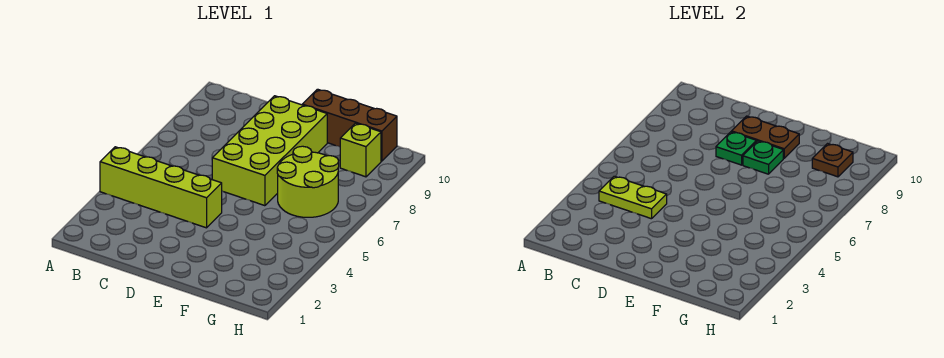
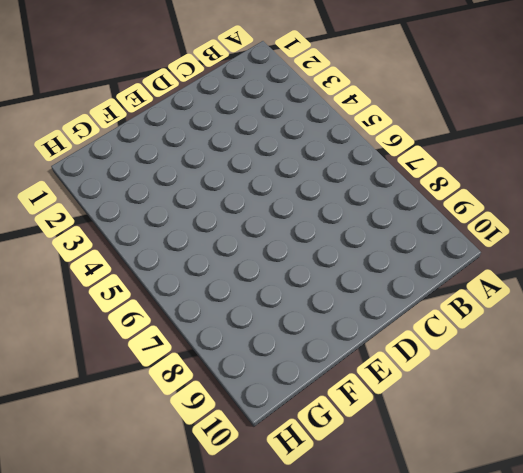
none -> lime brick A4:D4 level 1
none -> lime brick D6:E9 level 1

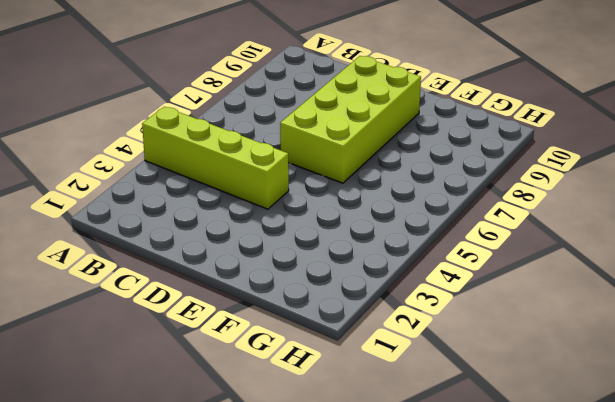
none -> brown brick E10:G10 level 1
none -> lime round brick F6:G7 level 1

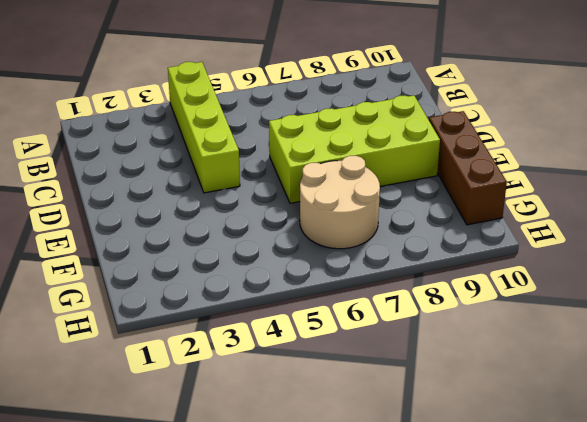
tan round brick F6:G7 level 1 -> lime round brick F6:G7 level 1
none -> lime brick G9 level 1
none -> lime plate B4:C4 level 2

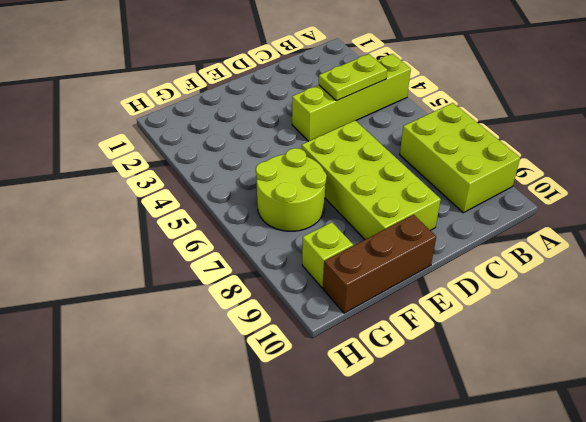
lime brick A7:B9 level 1 -> none
none -> green plate D8 level 2
none -> brown plate D9:E9 level 2

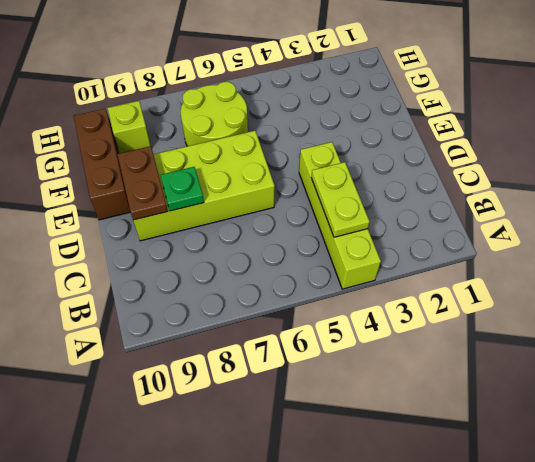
none -> green plate E8 level 2
none -> brown plate G9 level 2

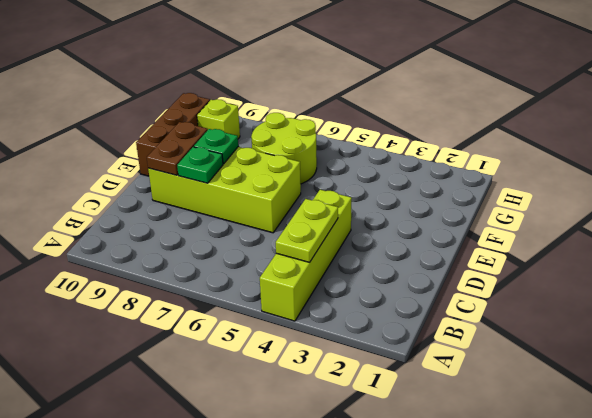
none -> brown plate G9 level 2

